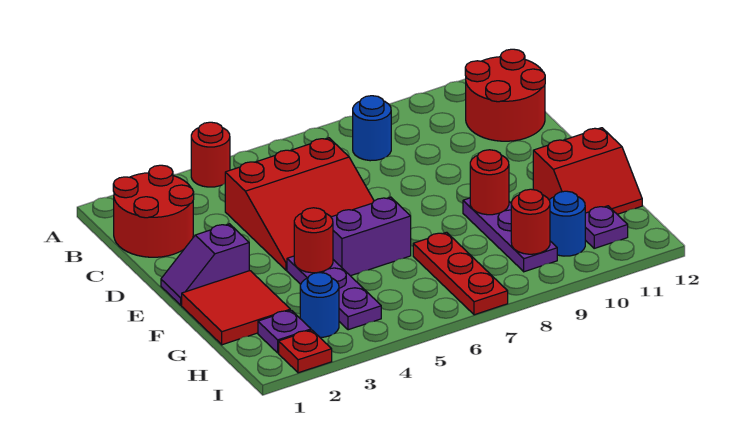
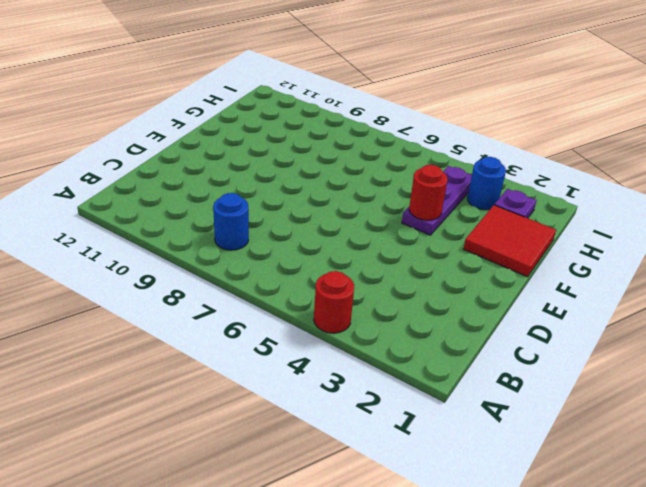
none -> red round brick B1:C2 level 1
none -> red round brick B11:C12 level 1
none -> red slope C4:E6 level 1 top C

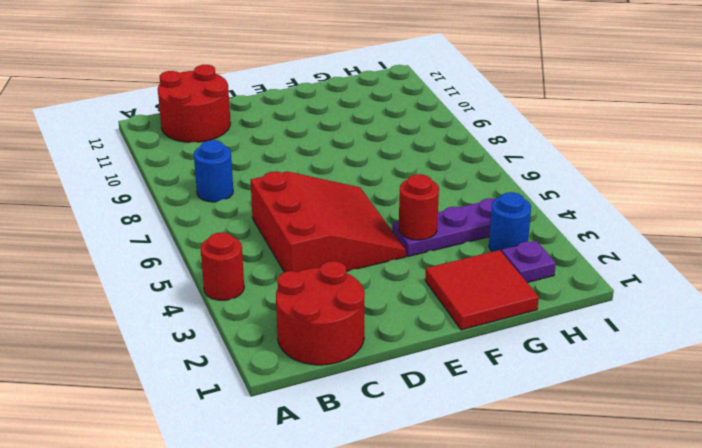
none -> purple slope E1:E2 level 1 top 2
none -> purple brick F5:F6 level 1
none -> purple plate F9:H9 level 1

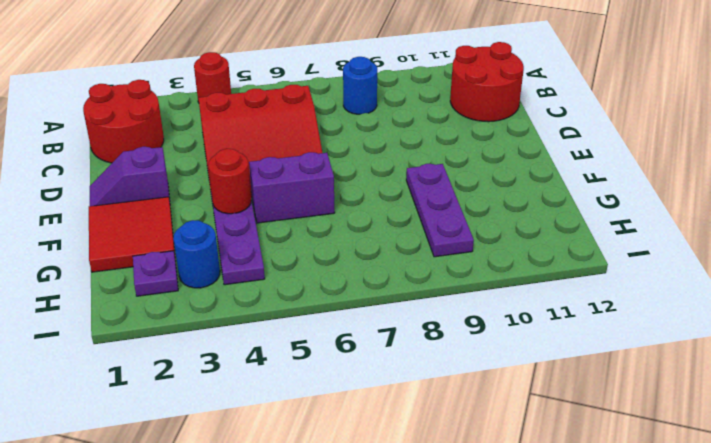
none -> red slope F11:G12 level 1 top F
none -> red plate G7:I7 level 1
none -> blue round brick H10 level 1

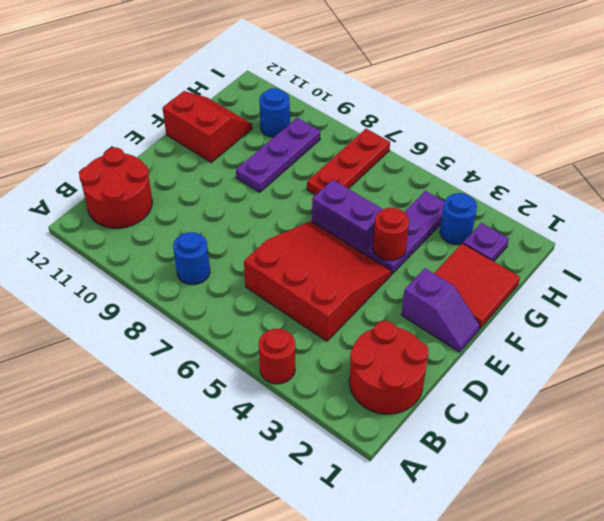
none -> purple plate H11 level 1
none -> red plate I2 level 1
none -> red round brick F9 level 2

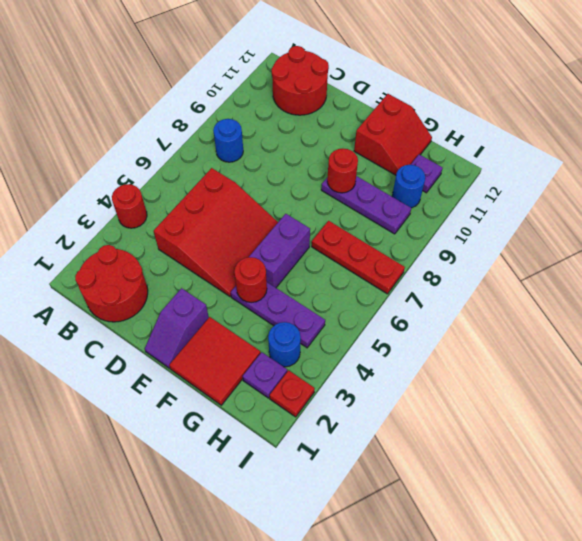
none -> red round brick H9 level 2

